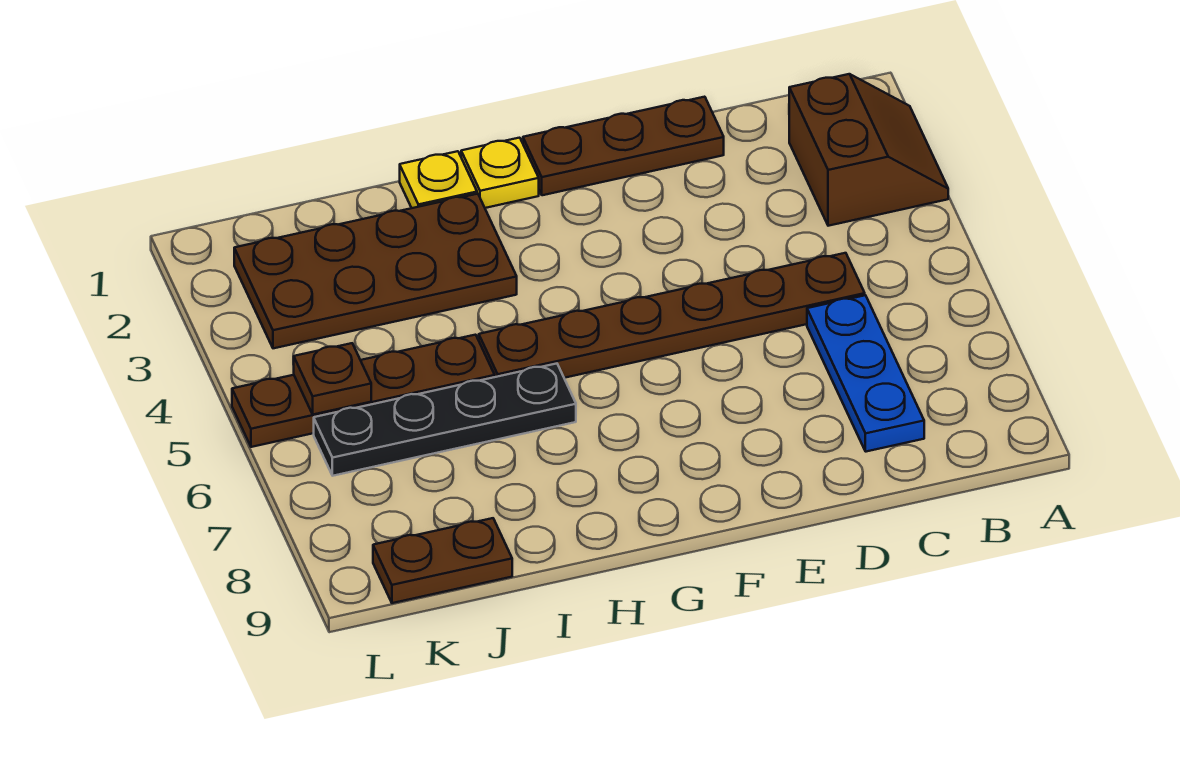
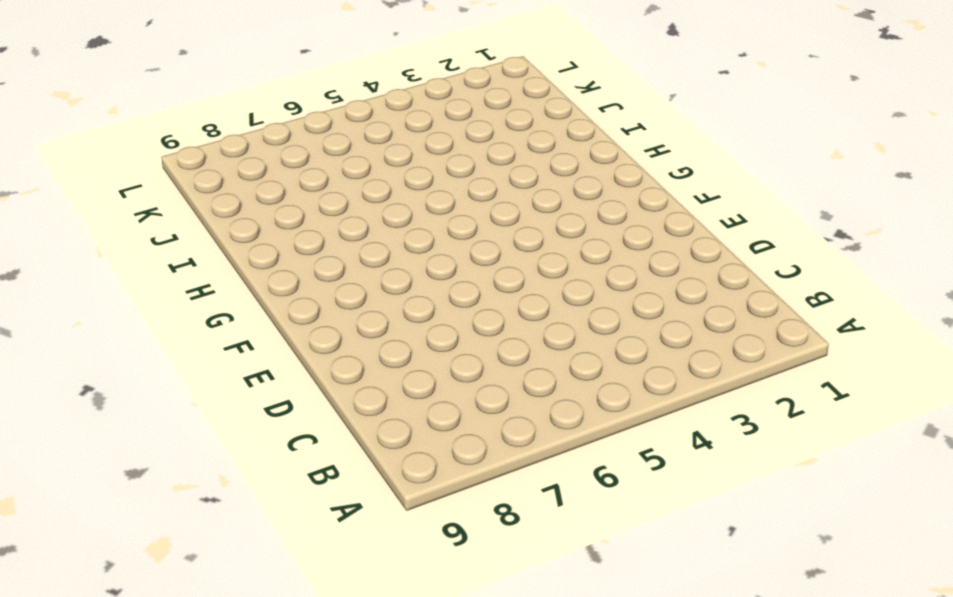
none -> brown slope A2:B3 level 1 top B
none -> brown plate C5:H5 level 1

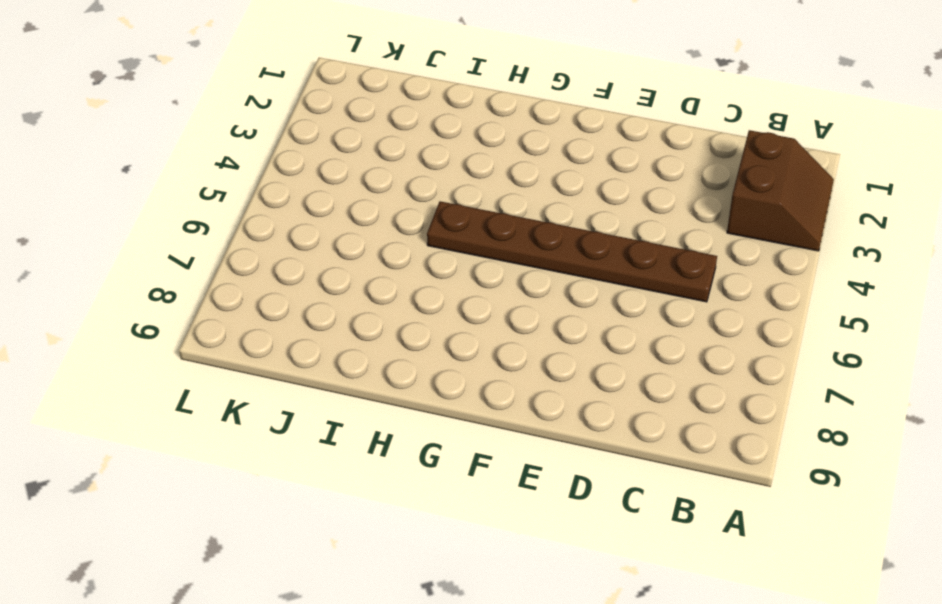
none -> blue plate C6:C8 level 1
none -> brown plate D1:F1 level 1

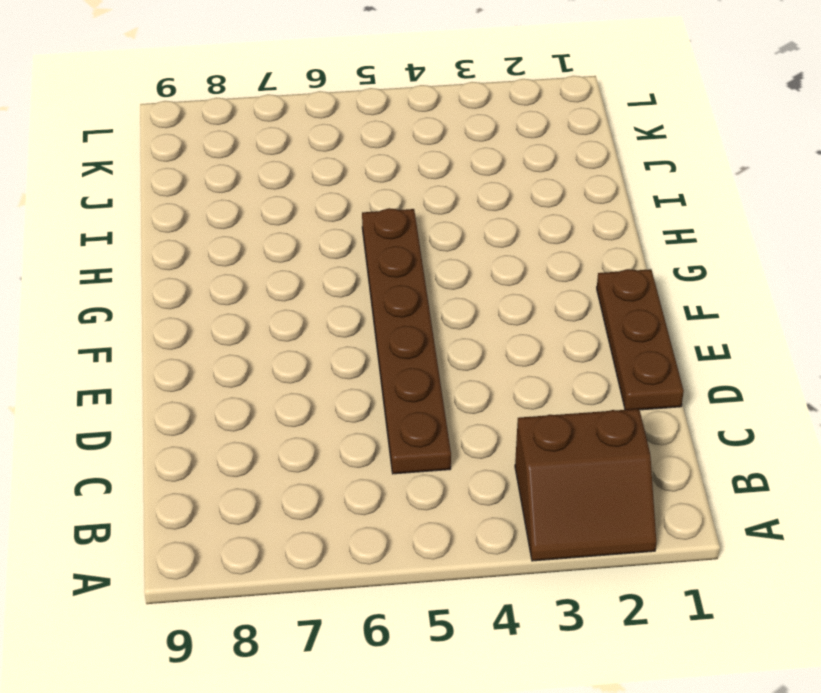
none -> blue plate C6:C8 level 1
none -> yellow plate G1 level 1

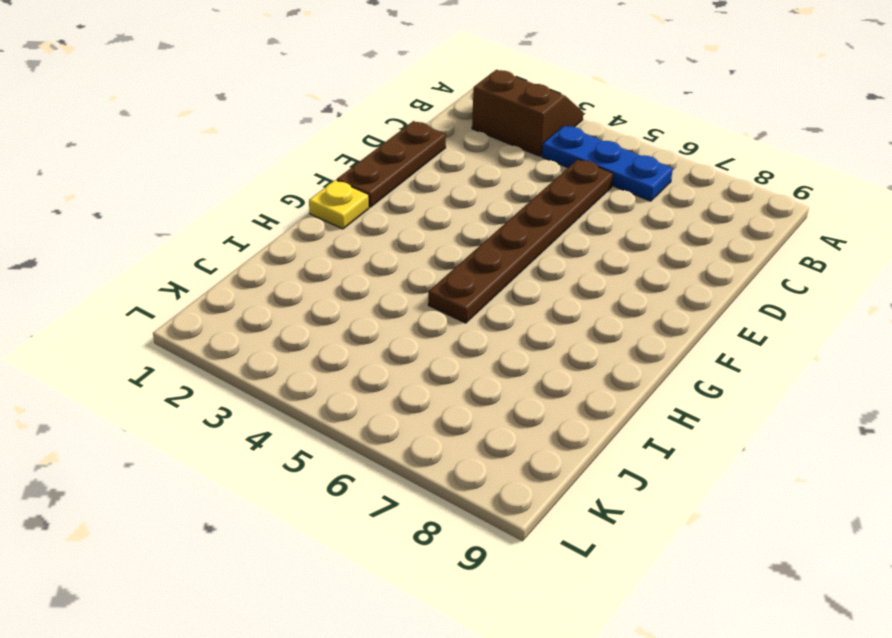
blue plate B4:B6 level 1 -> blue plate C6:C8 level 1
none -> yellow plate H1 level 1
none -> brown plate H2:K3 level 1

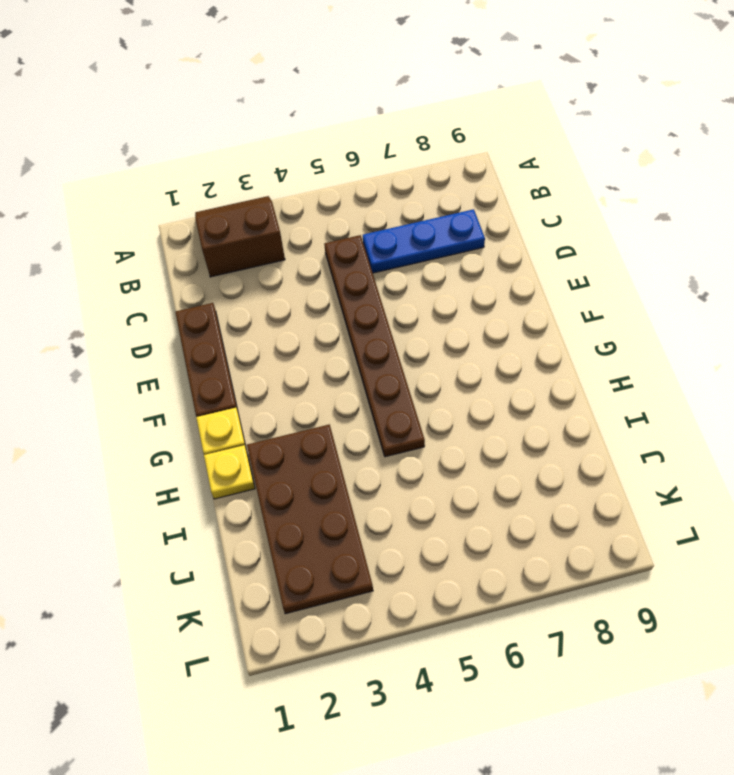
none -> black plate H6:K6 level 1
none -> brown plate I5:L5 level 1

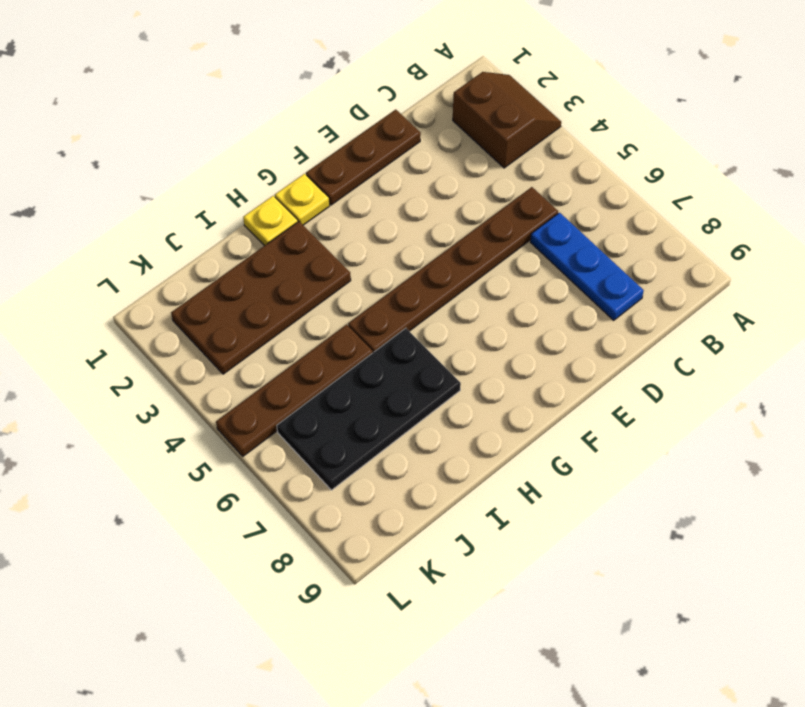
black plate H6:K7 level 1 -> black plate H6:K6 level 1
none -> brown plate J9:K9 level 1
none -> brown plate K5 level 2

